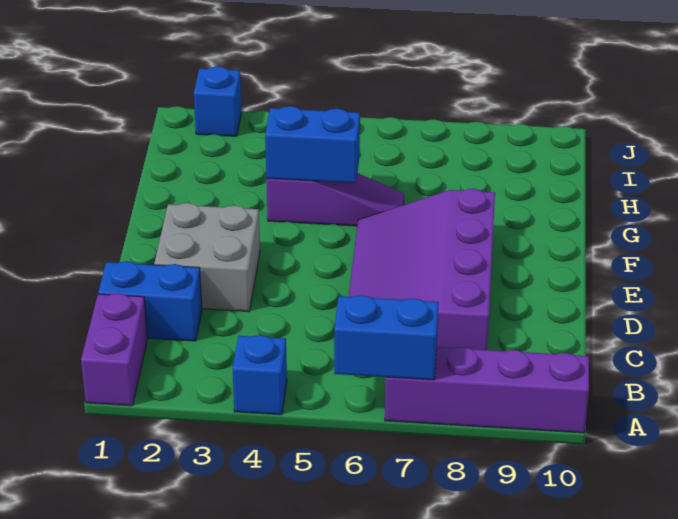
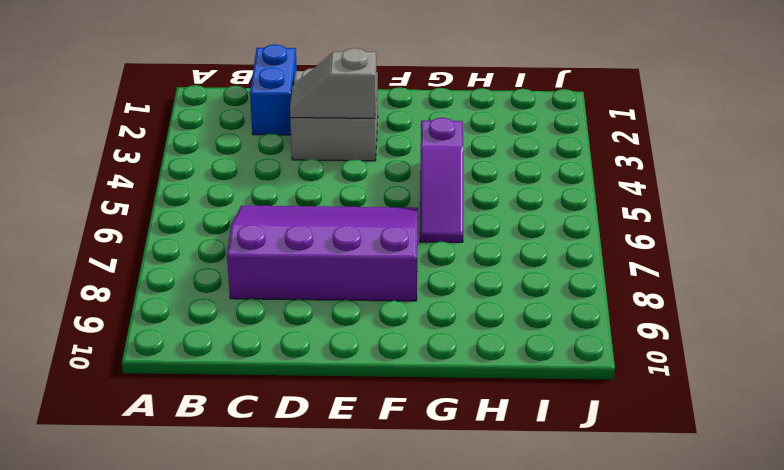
grey slope D3:E3 level 2 top E -> none
none -> purple brick A1:B1 level 1
none -> blue brick A4 level 1

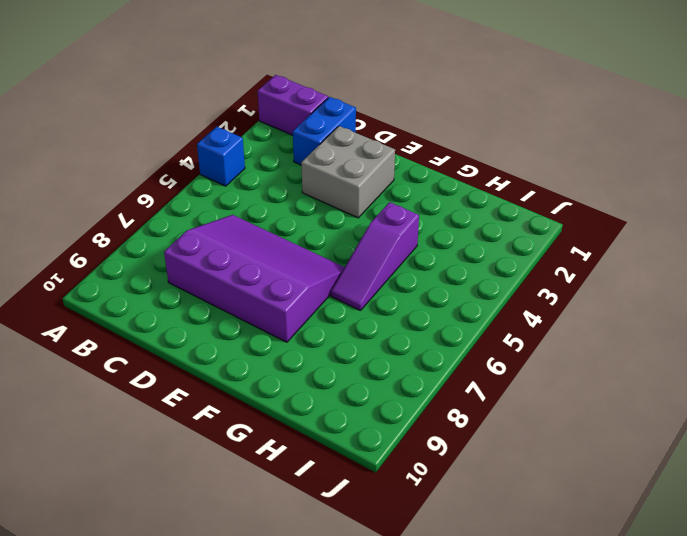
none -> purple brick A7:A10 level 1
none -> blue brick J2 level 1

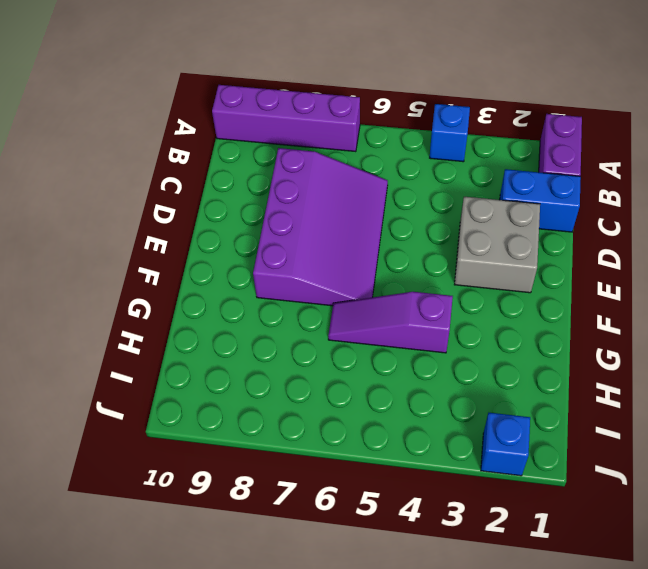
none -> blue brick A6:A7 level 2
none -> blue brick G4:G5 level 2

